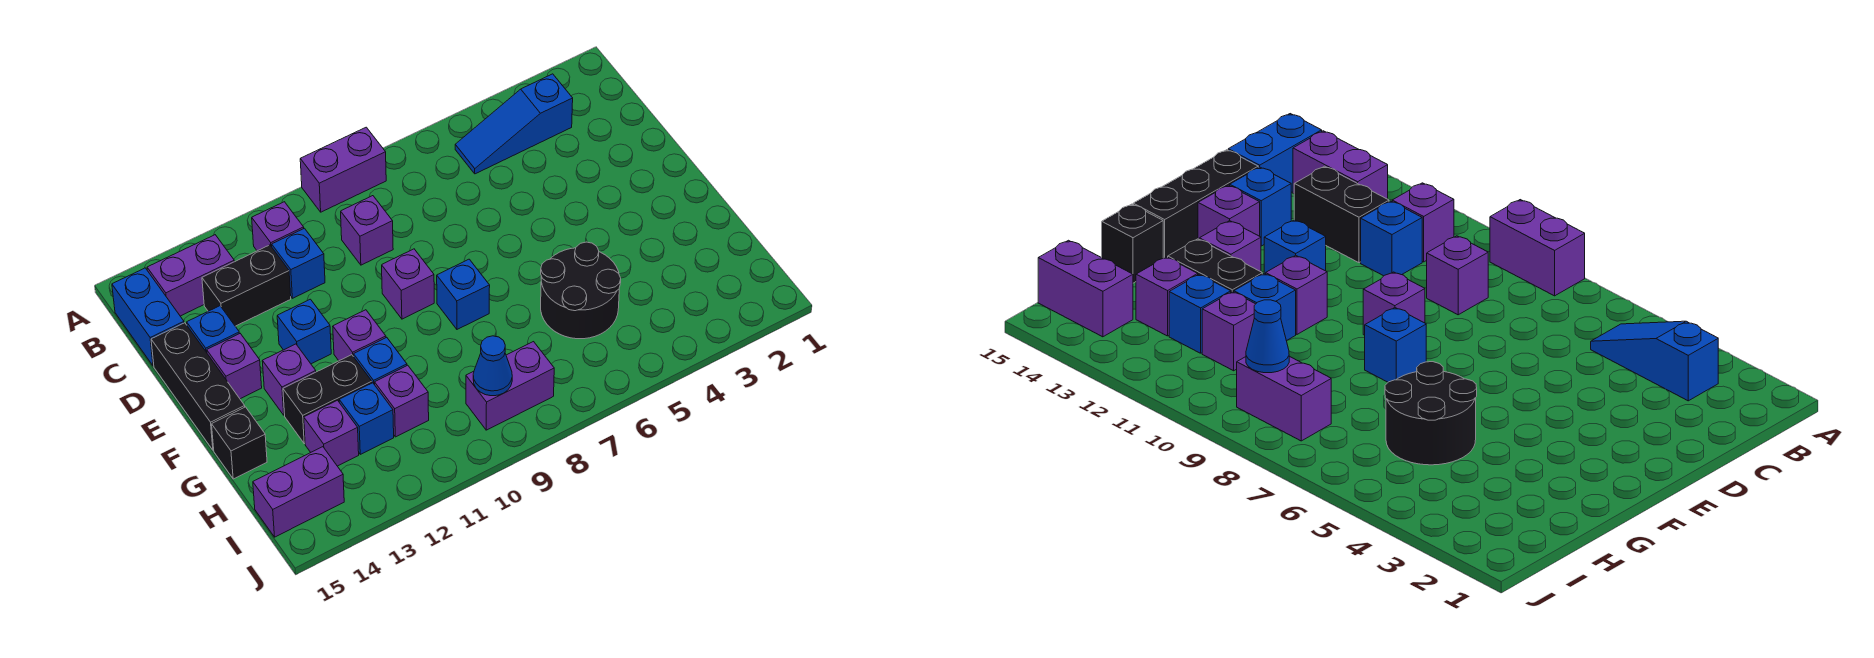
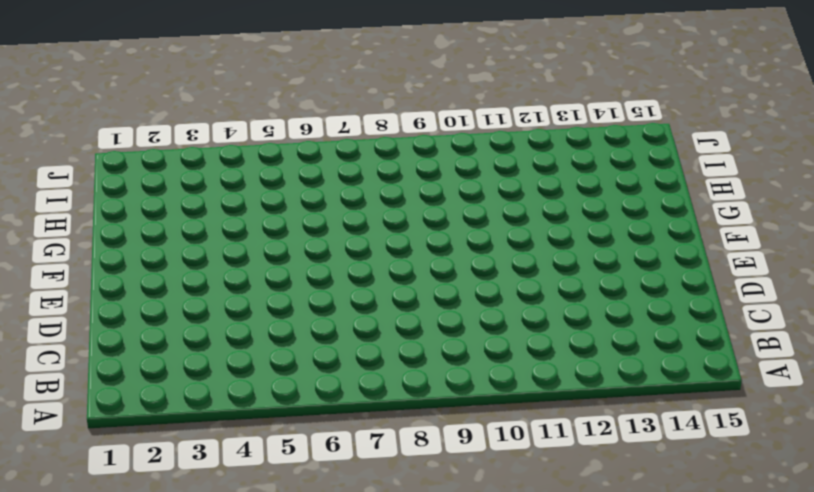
none -> purple brick A8:A9 level 1
none -> blue slope B3:B5 level 1 top 3
none -> purple brick B11 level 1

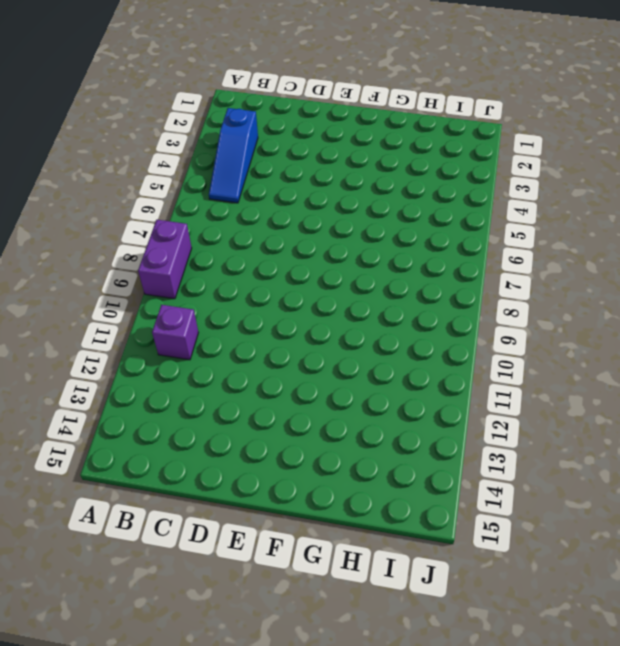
none -> purple brick B13:B14 level 1
none -> blue brick B15:C15 level 1
none -> purple brick C9 level 1

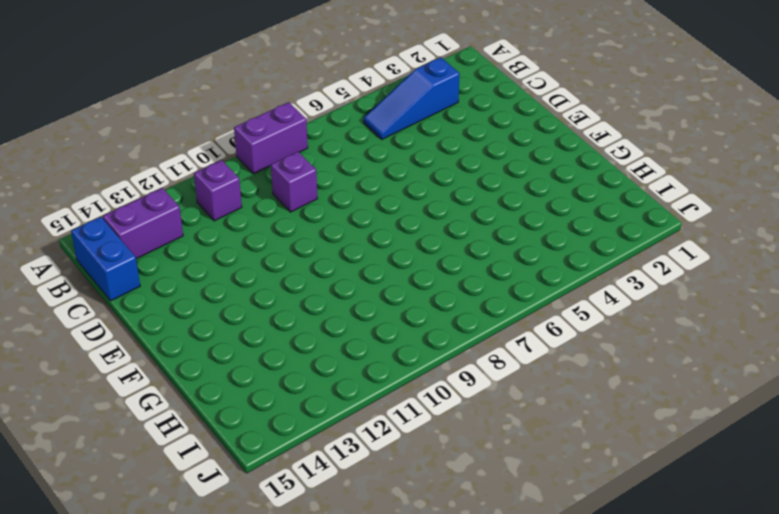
none -> blue brick C11 level 1
none -> black brick C12:C13 level 1
none -> blue brick D14 level 1

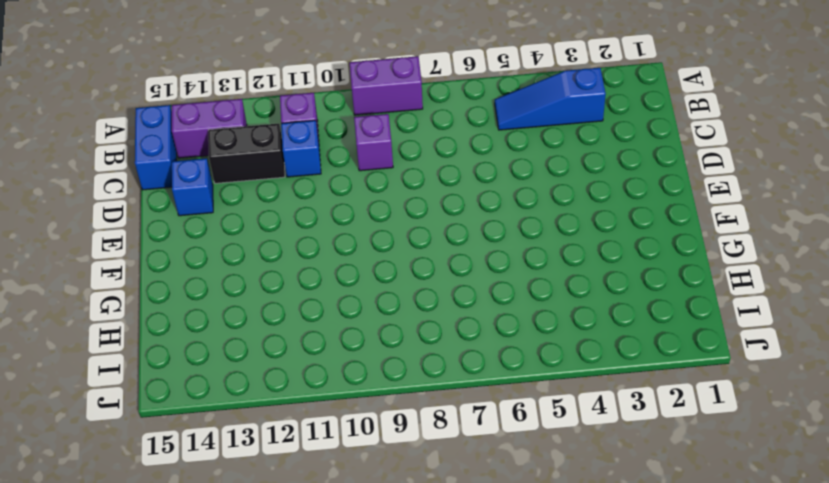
none -> black brick D15:F15 level 1
none -> purple brick E9 level 1
none -> blue brick E12 level 1

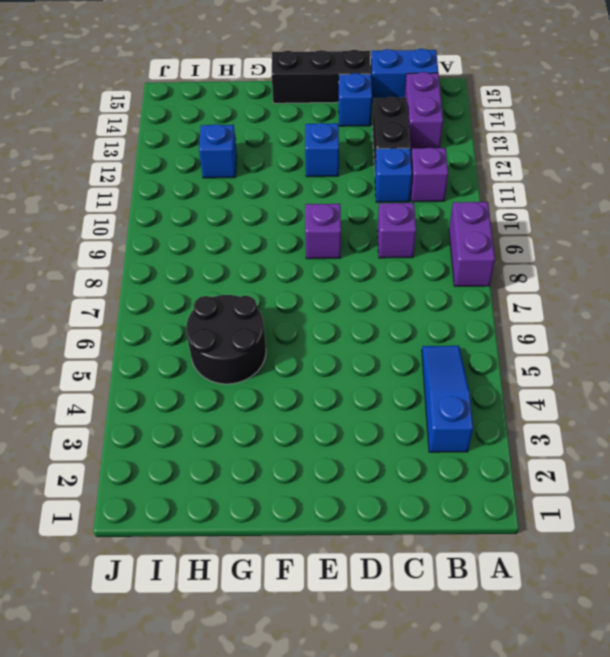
none -> purple brick E14 level 1
none -> blue brick F8 level 1
none -> purple brick F11 level 1

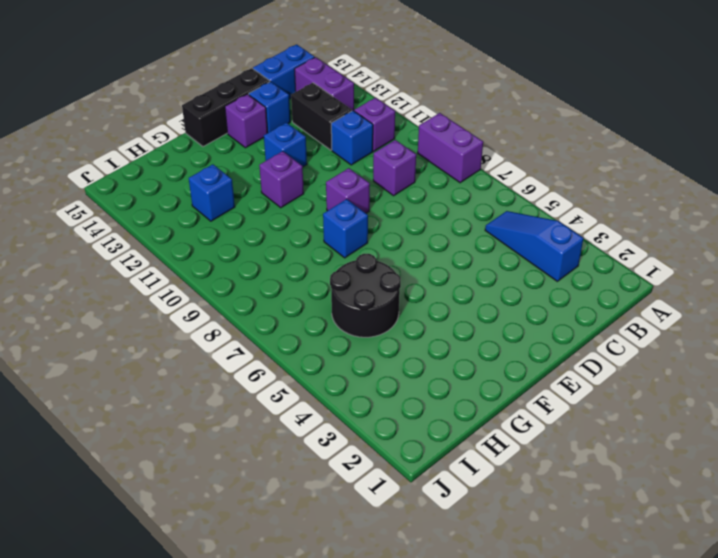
none -> purple brick F13 level 1
none -> blue brick G11 level 1
none -> black brick G12:G13 level 1

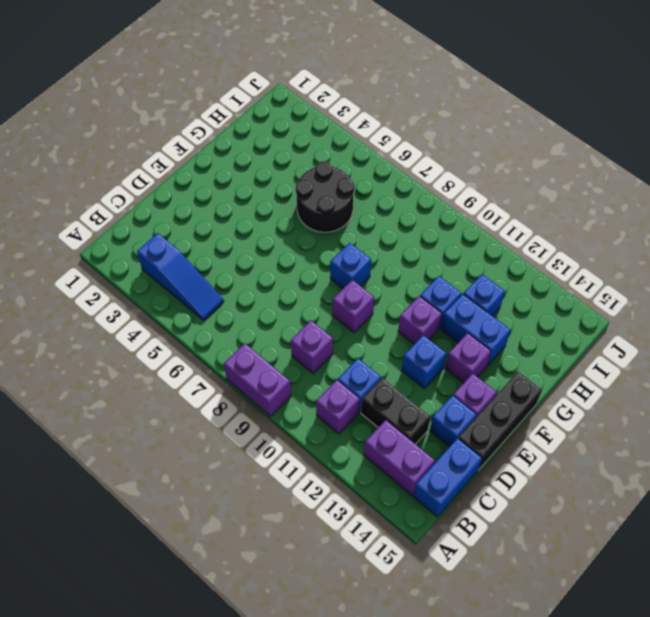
blue brick G12:G13 level 1 -> black brick G12:G13 level 1
none -> black brick G15 level 1
none -> purple brick H11 level 1
none -> purple brick H13 level 1

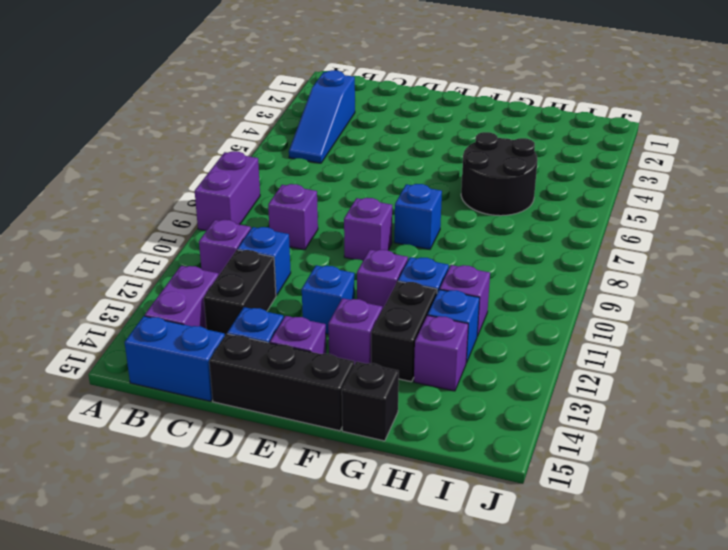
none -> purple brick I8:I9 level 1
none -> purple brick I14:I15 level 1
none -> blue cone I9 level 2

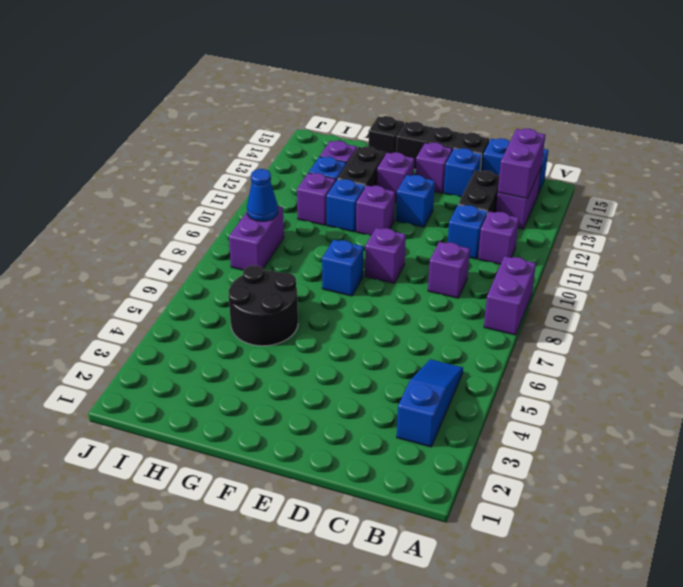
purple brick B13:B14 level 2 -> purple brick I14:I15 level 1

